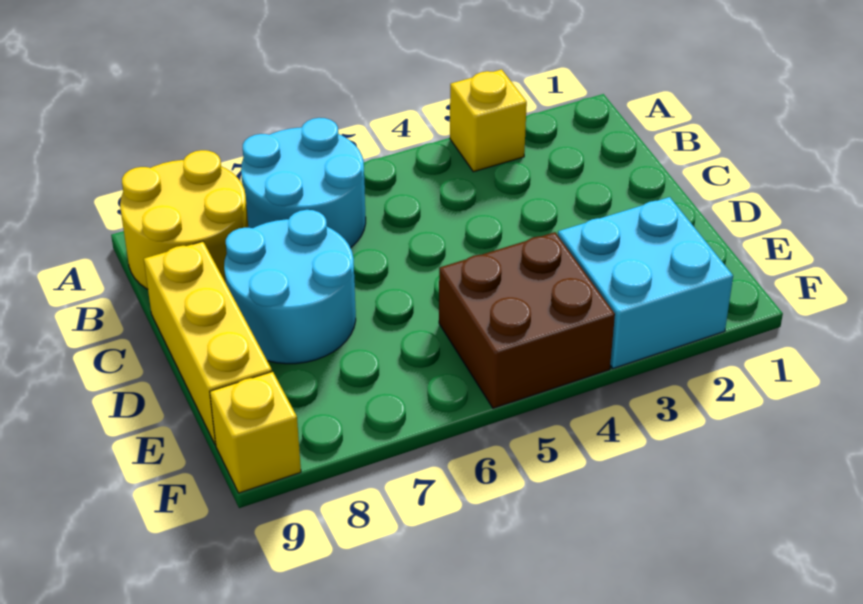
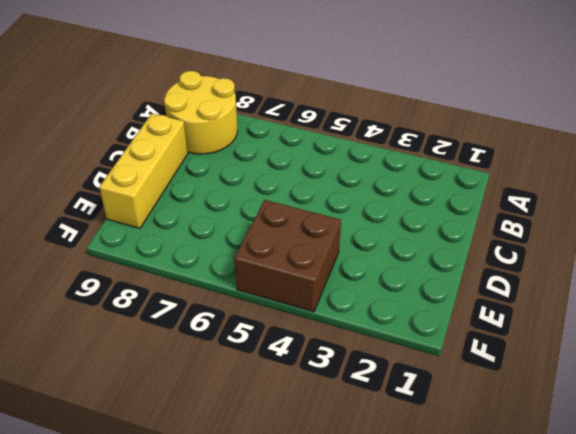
none -> yellow brick A3 level 1
none -> cyan round brick A6:B7 level 1

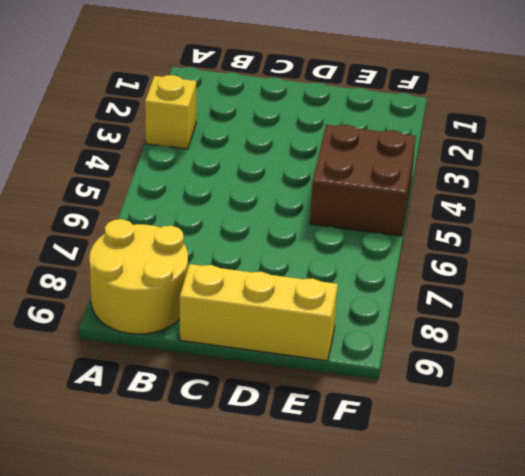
none -> cyan round brick A6:B7 level 1
none -> cyan round brick C7:D8 level 1

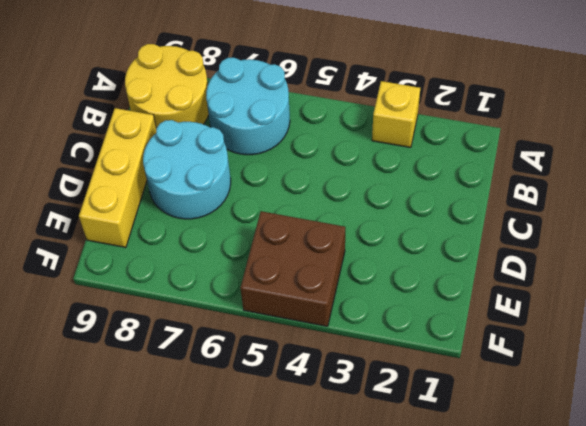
none -> cyan brick E2:F3 level 1
none -> yellow brick F9 level 1

